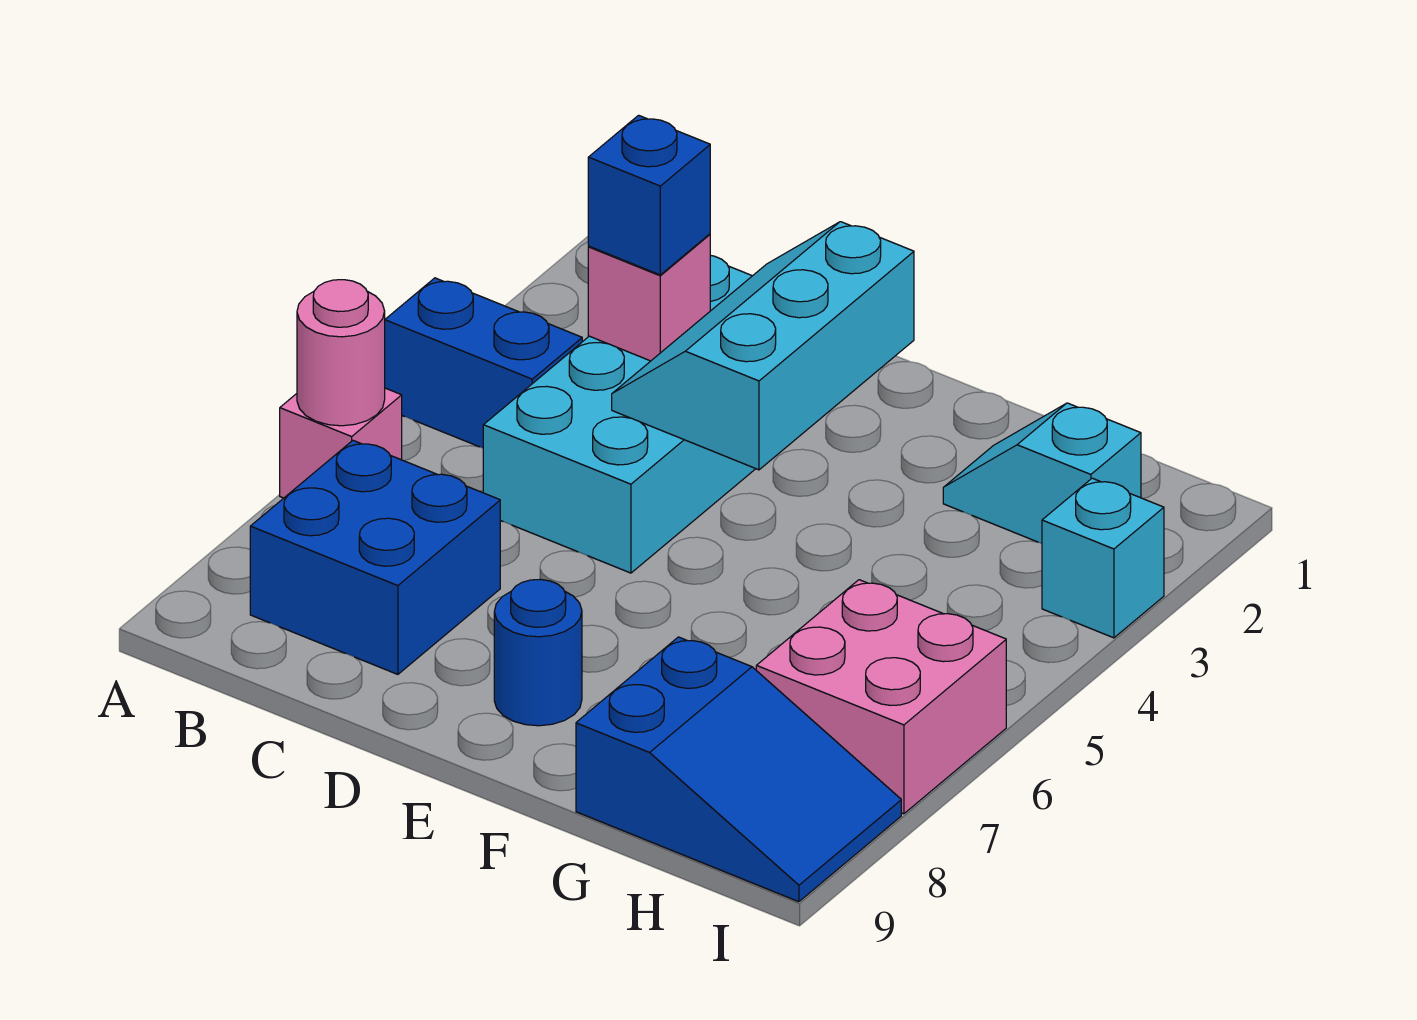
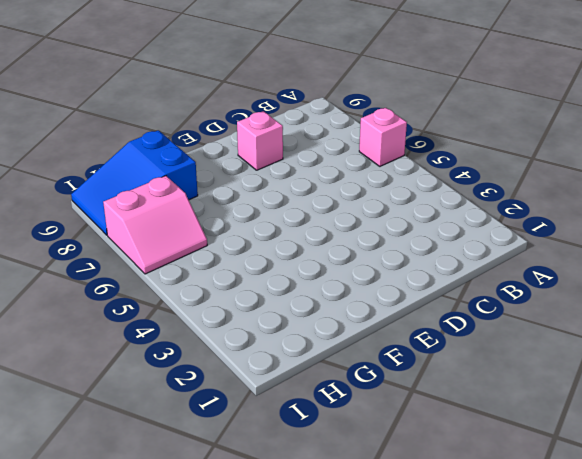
pink brick D8 level 1 -> pink brick C3 level 2
pink slope H6:I7 level 1 top 7 -> pink brick H6:I7 level 1
none -> blue brick A4:B4 level 1
none -> blue brick B7:C8 level 1
none -> cyan brick C2:D5 level 1

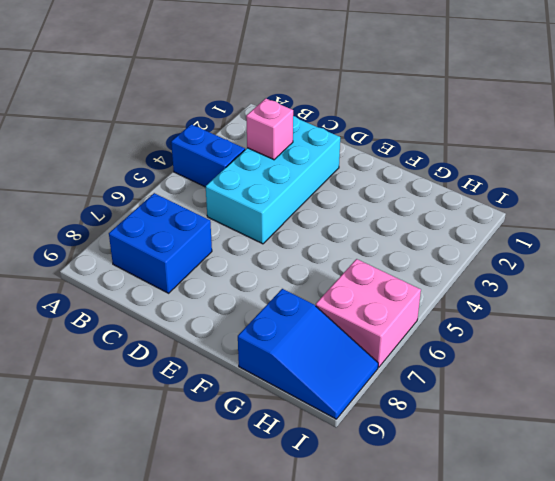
none -> pink brick A6 level 1
none -> blue round brick E8 level 1
none -> cyan slope G2:H2 level 1 top H

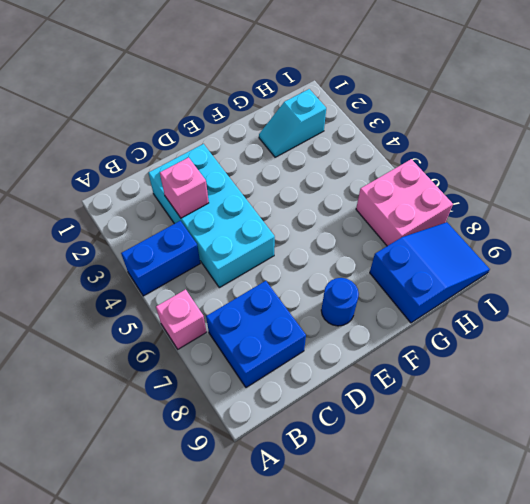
none -> cyan brick I3 level 1
none -> pink round brick A6 level 2
none -> cyan slope D2:E4 level 2 top E

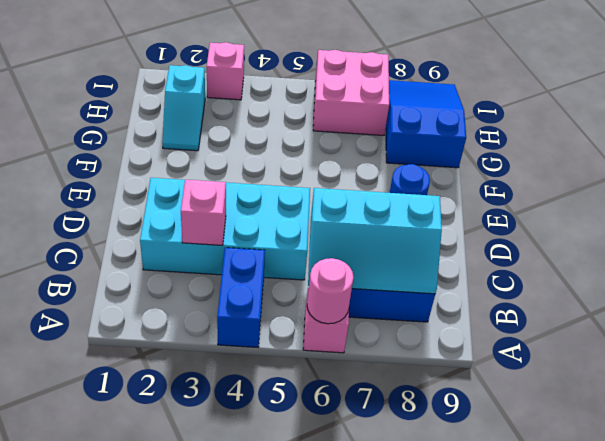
cyan slope B6:C8 level 2 top C -> cyan slope D2:E4 level 2 top E
pink brick I3 level 1 -> cyan brick I3 level 1
none -> blue brick C3 level 3

